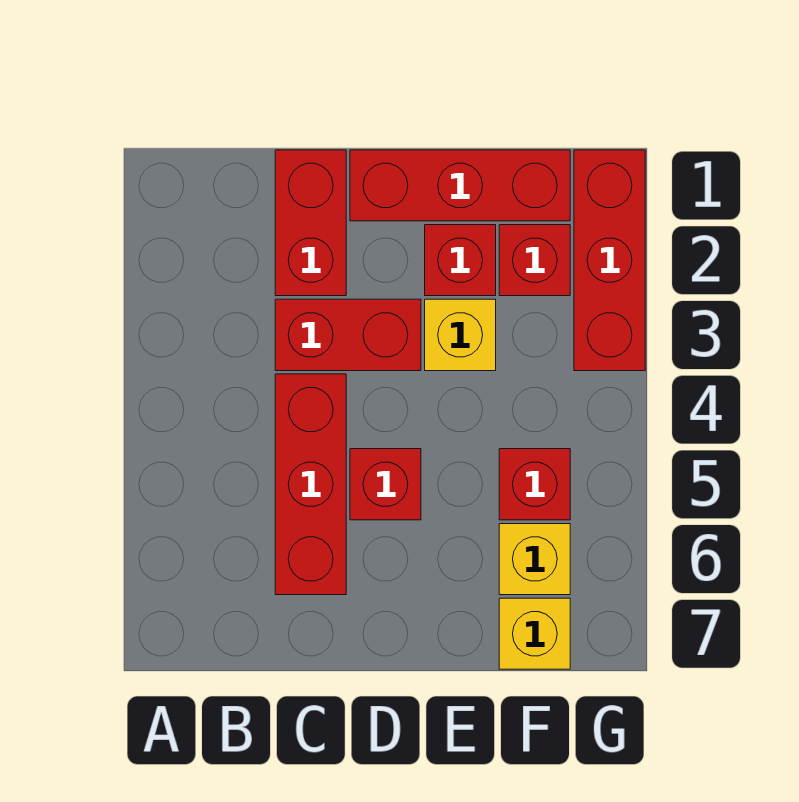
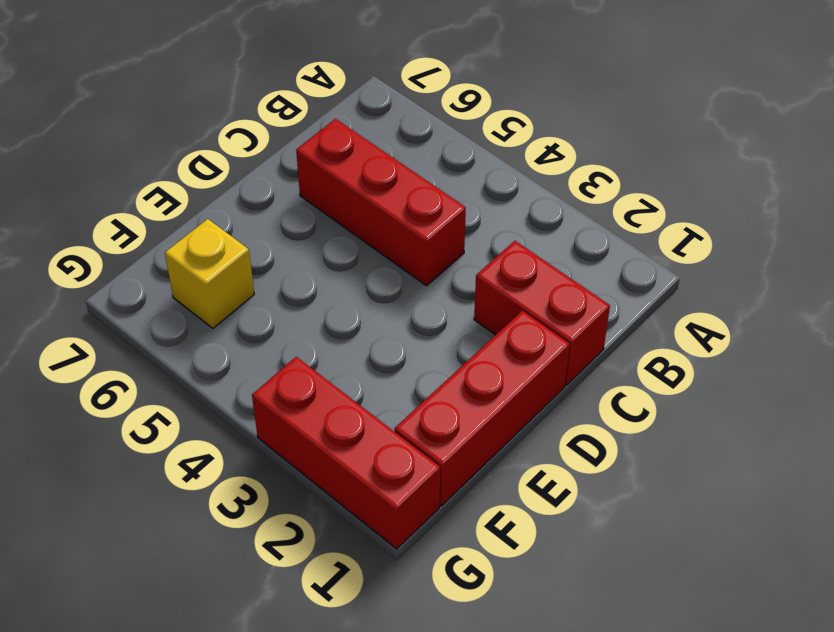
none -> red brick C3:D3 level 1
none -> red brick D5 level 1
none -> red brick E2 level 1

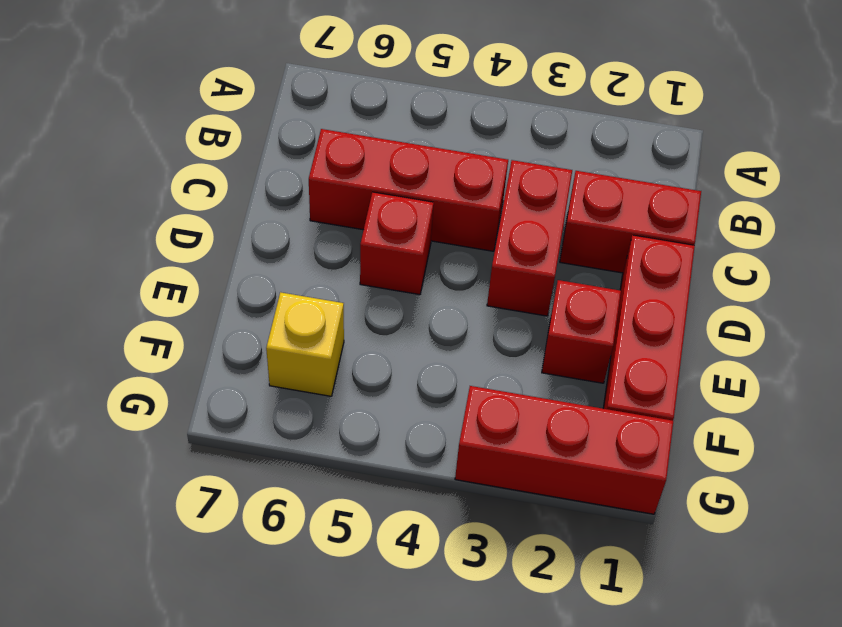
none -> yellow brick E3 level 1
none -> red brick F2 level 1
none -> red brick F5 level 1

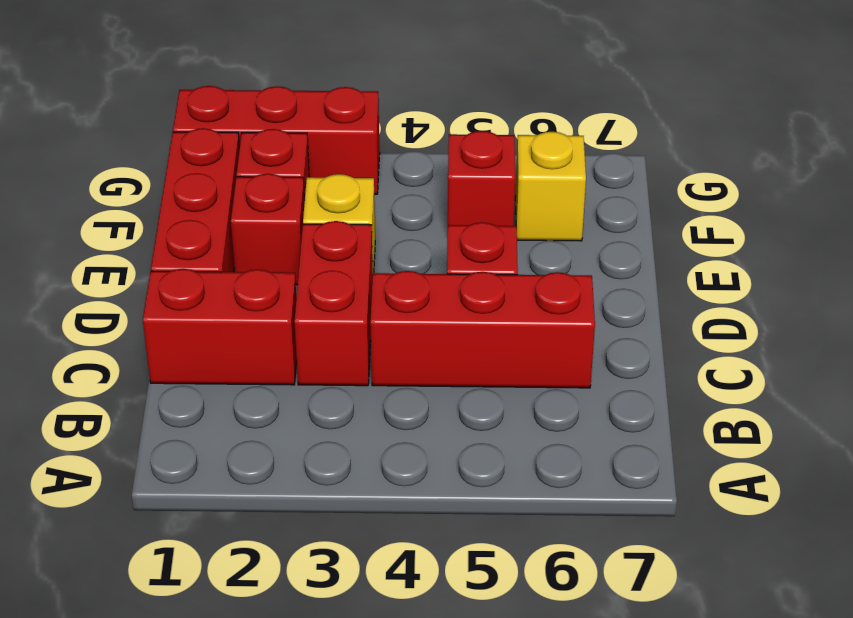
none -> yellow brick F7 level 1

